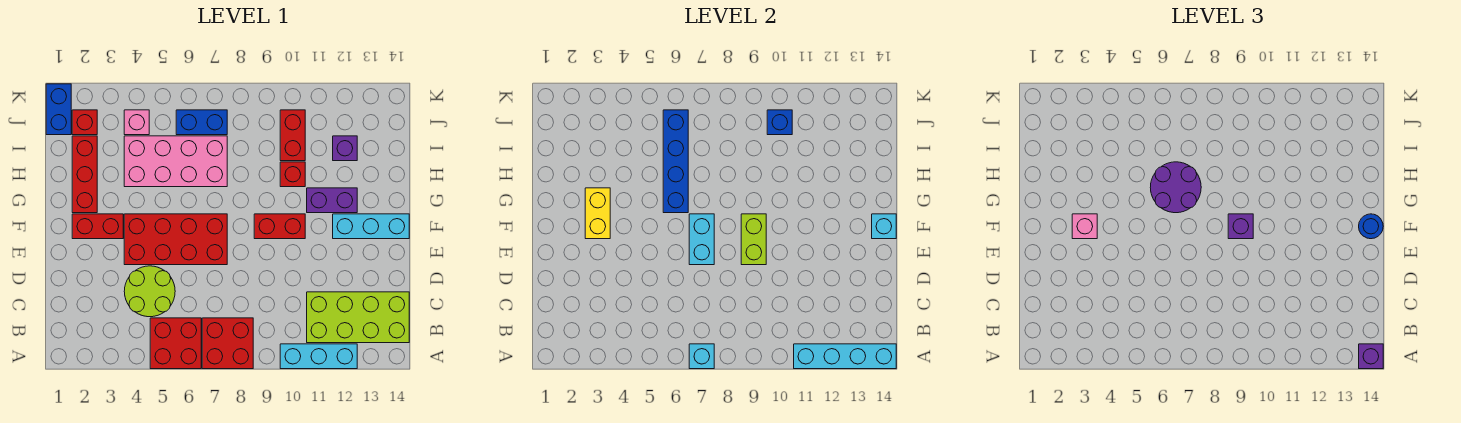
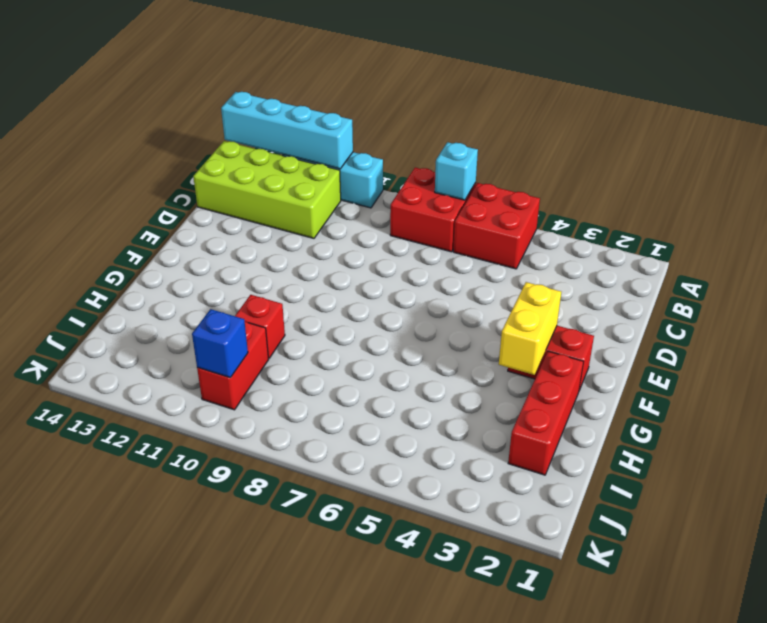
none -> lime round brick C4:D5 level 1
none -> red brick E4:F7 level 1
none -> red brick F9:F10 level 1
none -> cyan brick F12:F14 level 1

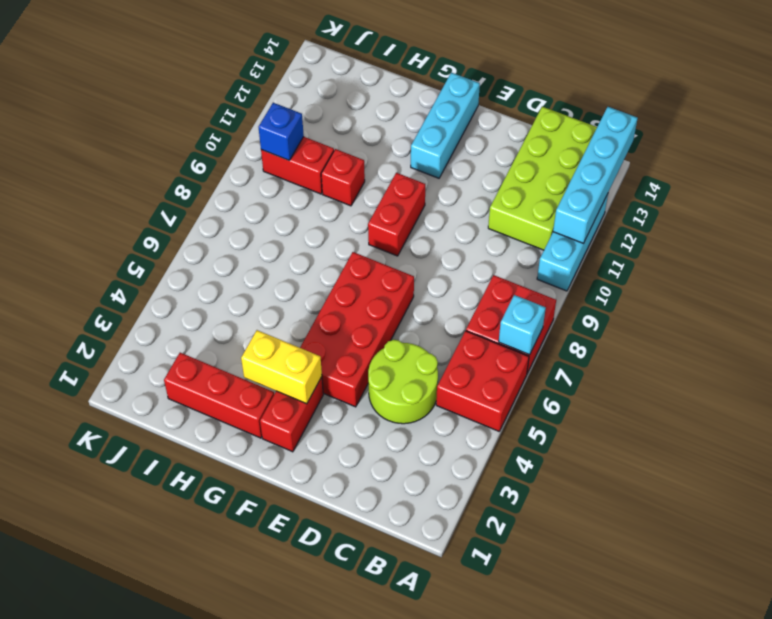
none -> purple brick G11:G12 level 1
none -> pink brick H4:I7 level 1
none -> purple brick I12 level 1
none -> blue brick J1:K1 level 1

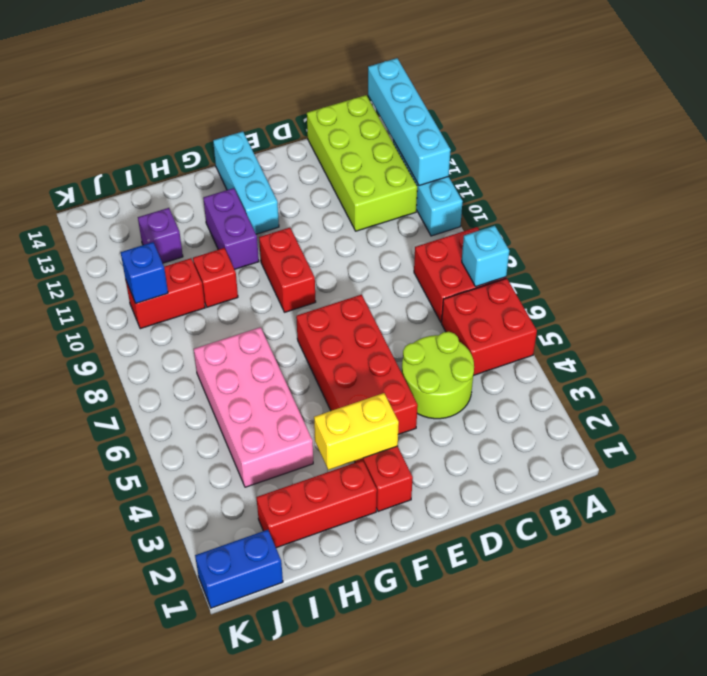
none -> red brick J2 level 1
none -> pink brick J4 level 1
none -> blue brick J6:J7 level 1
none -> cyan brick E7:F7 level 2

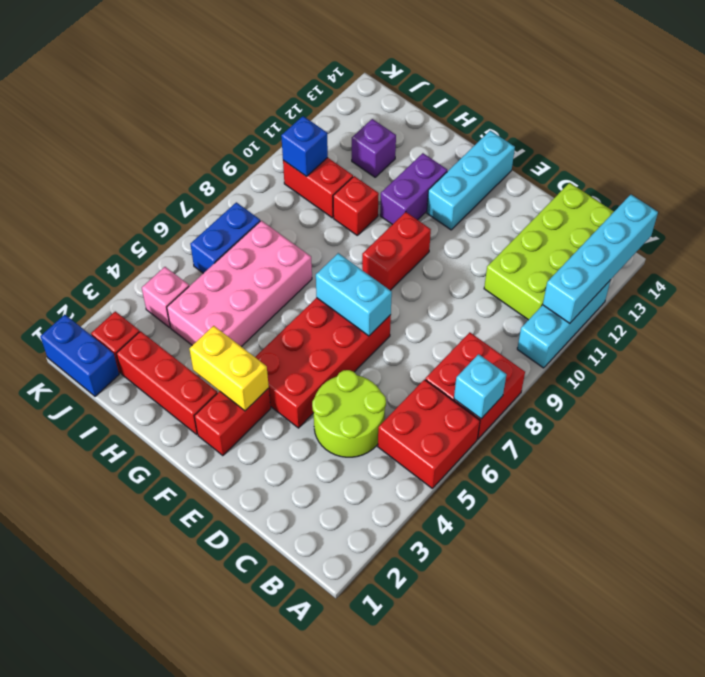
none -> lime brick E9:F9 level 2
none -> cyan brick F14 level 2
none -> blue brick G6:J6 level 2
none -> purple brick A14 level 3

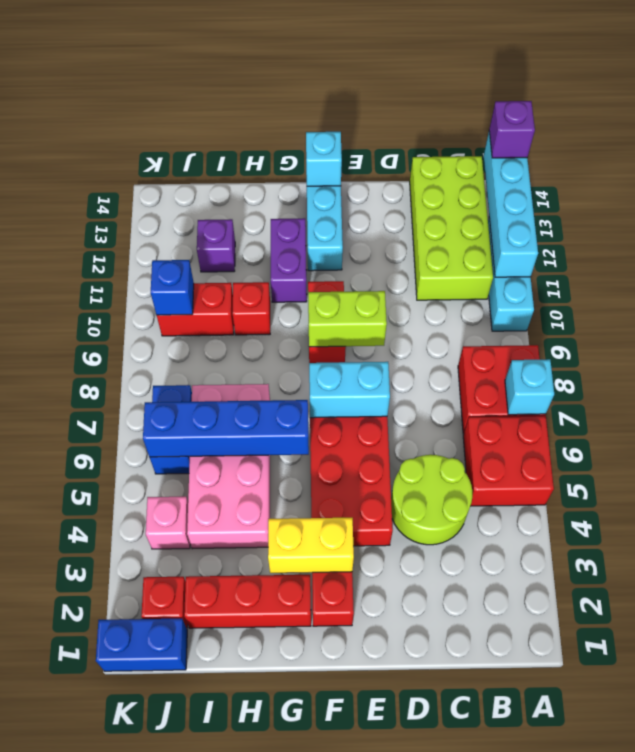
none -> pink brick F3 level 3
none -> purple brick F9 level 3
none -> blue round brick F14 level 3
none -> purple round brick G6:H7 level 3

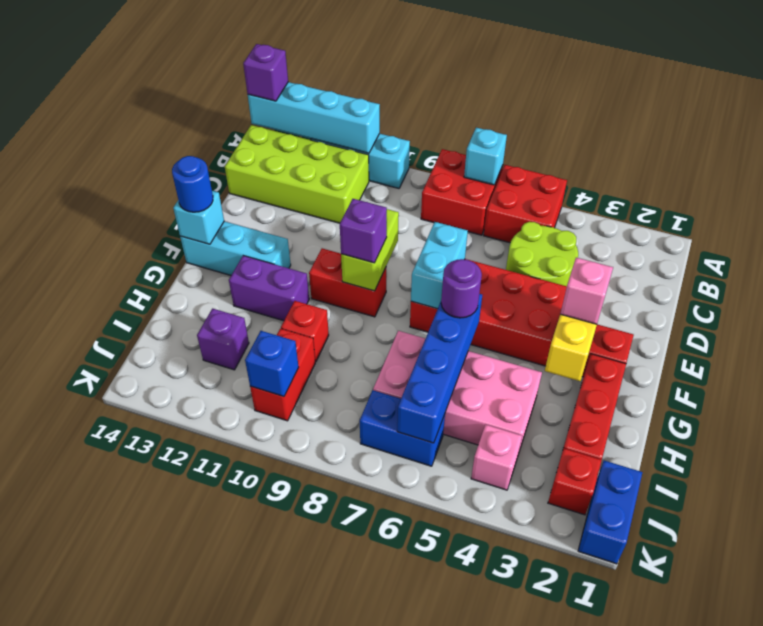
purple round brick G6 level 3 -> purple round brick G6:H7 level 3

